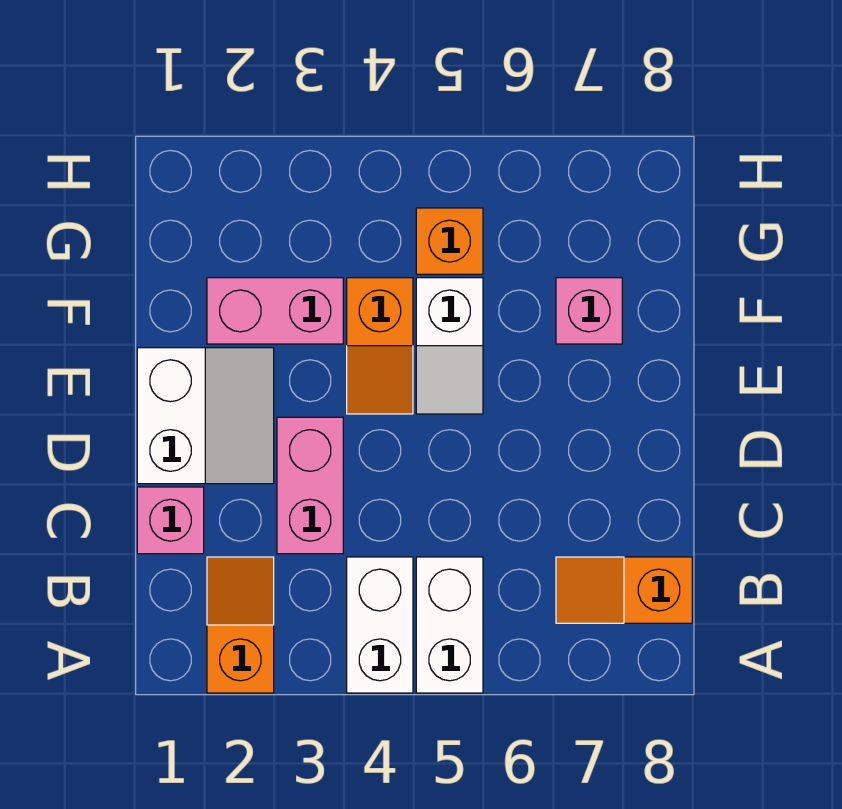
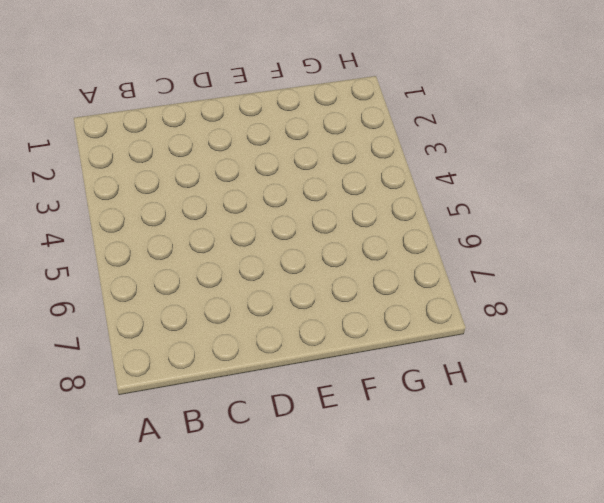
none -> orange slope A2:B2 level 1 top A
none -> white brick A4:B4 level 1
none -> white brick A5:B5 level 1

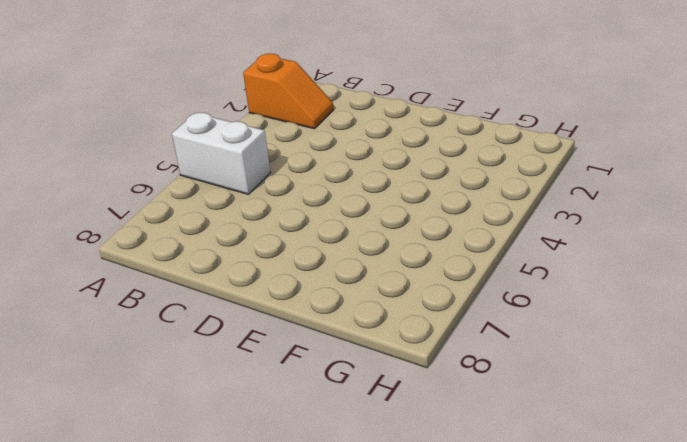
none -> white brick A4:B4 level 1
none -> orange slope B7:B8 level 1 top 8
none -> pink brick C1 level 1

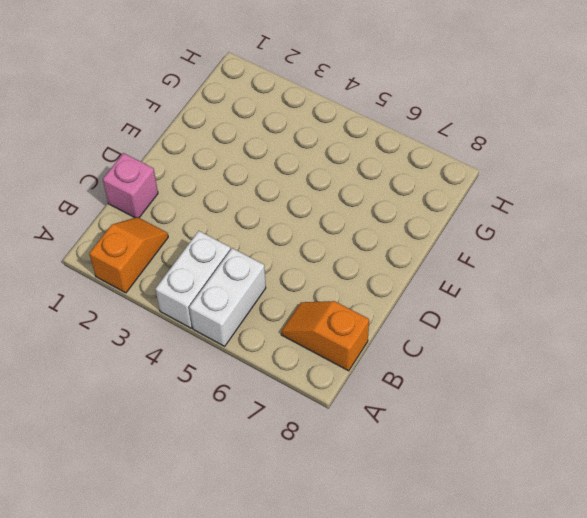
none -> pink brick C3:D3 level 1
none -> white slope D1:E2 level 1 top 1
none -> orange slope E4:F4 level 1 top F

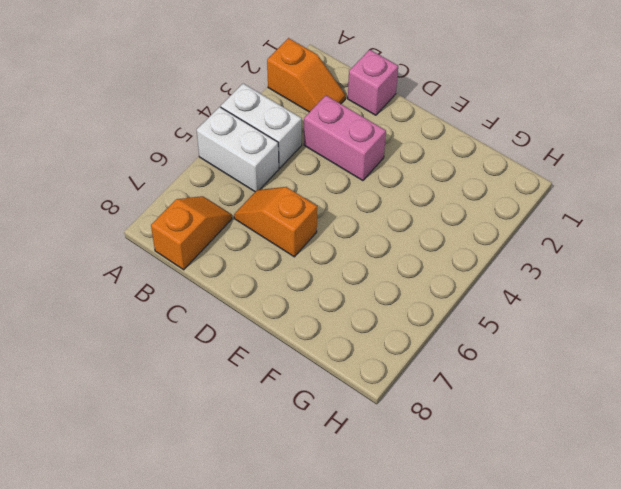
orange slope C6:D6 level 1 top D -> orange slope E4:F4 level 1 top F
none -> white slope D1:E2 level 1 top 1
none -> white slope E5:F5 level 1 top F
none -> pink brick F2:F3 level 1

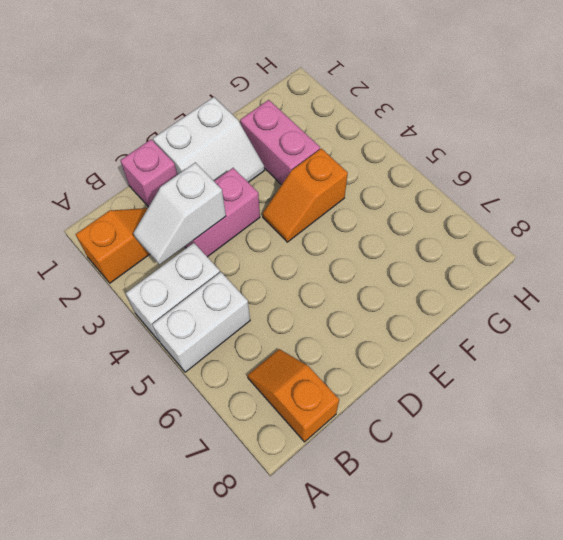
white slope B3:C3 level 2 top C -> white slope E5:F5 level 1 top F
none -> pink brick F7 level 1
none -> orange brick G5 level 1

